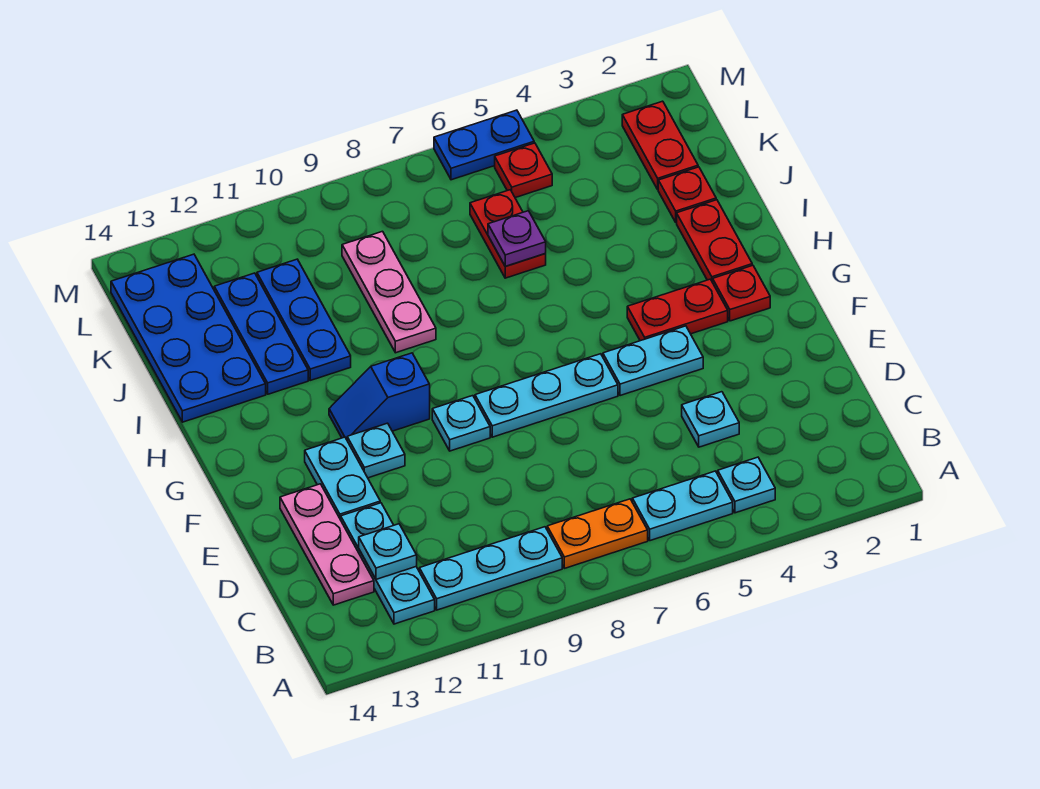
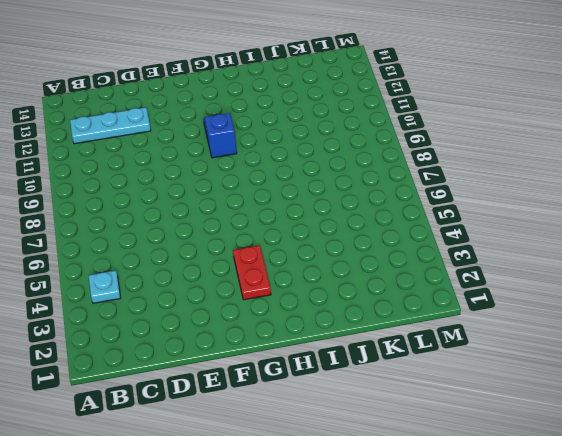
none -> cyan plate B5:B6 level 1
none -> orange plate B7:B8 level 1
none -> cyan plate B9:B11 level 1

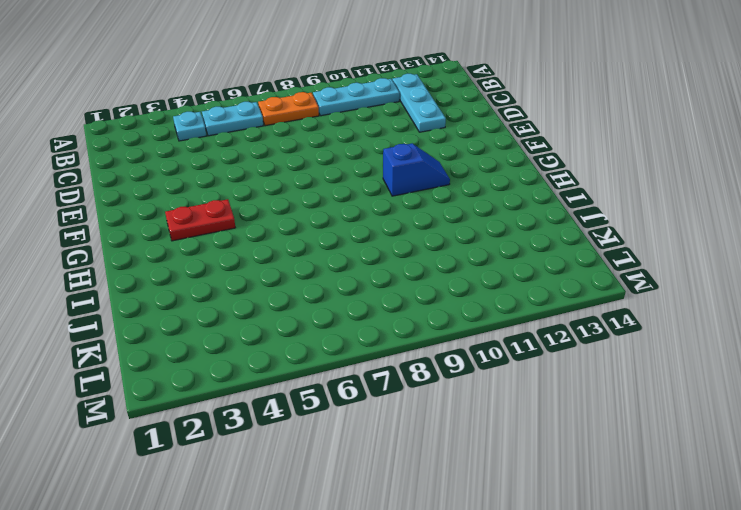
none -> pink plate C13:E13 level 1
none -> cyan plate D4 level 1
none -> cyan plate E12:F12 level 1

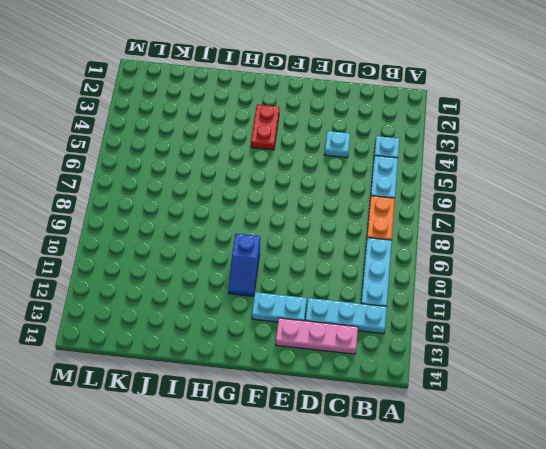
none -> cyan plate F4:F5 level 1
none -> cyan plate F6:F8 level 1
none -> cyan plate F9 level 1

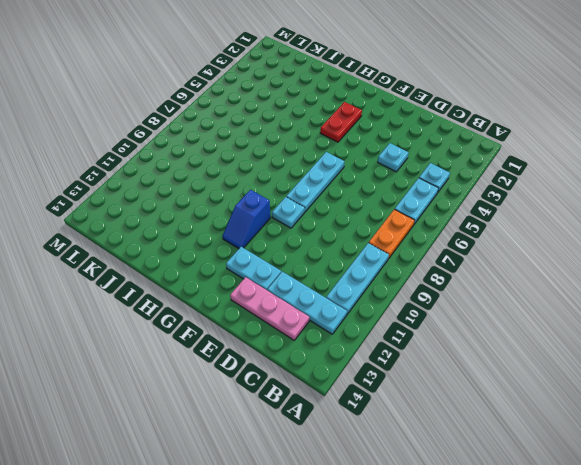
none -> cyan plate F4:F5 level 1
none -> cyan plate F11 level 1
none -> red plate G2 level 1

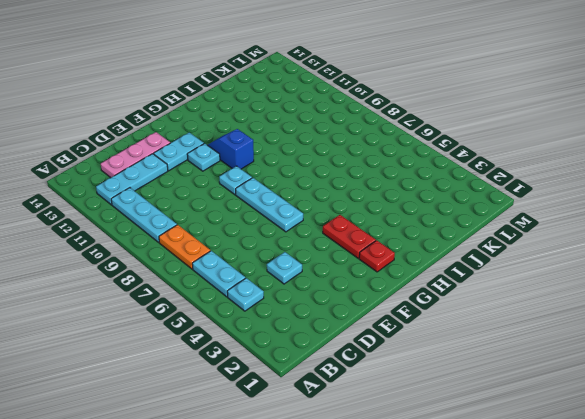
none -> cyan plate F4:F5 level 1
none -> red plate H2:I2 level 1
none -> pink plate I9:K9 level 1

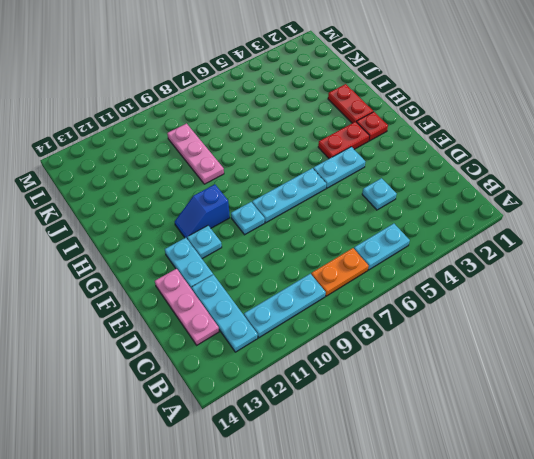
none -> cyan plate B4 level 1
none -> blue plate I11:K11 level 1
none -> blue plate I12:K12 level 1

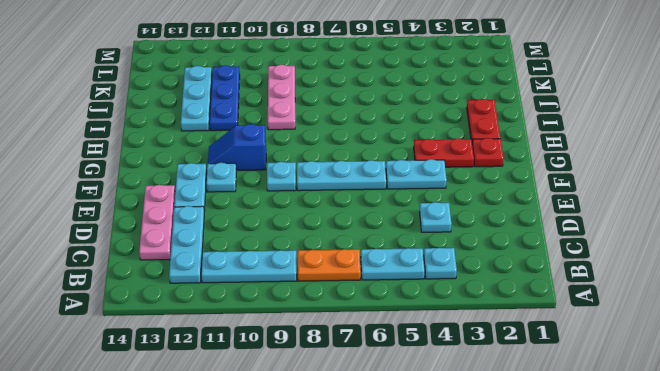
cyan plate I12:K12 level 1 -> blue plate I12:K12 level 1
none -> blue plate I13:L14 level 1
none -> red plate J2 level 1
none -> red plate J6:K6 level 1

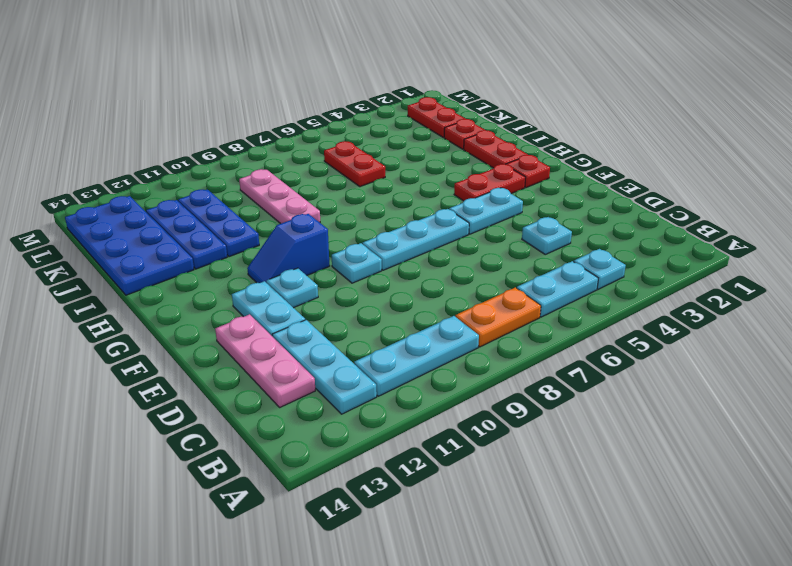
none -> red plate L5 level 1
none -> blue plate M5:M6 level 1
none -> cyan plate C12 level 2

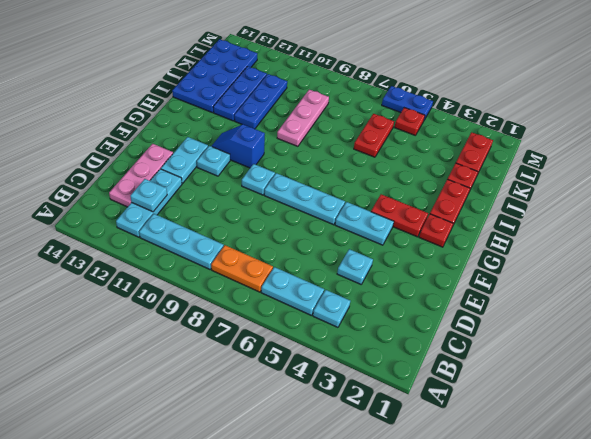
none -> purple plate J6 level 2

